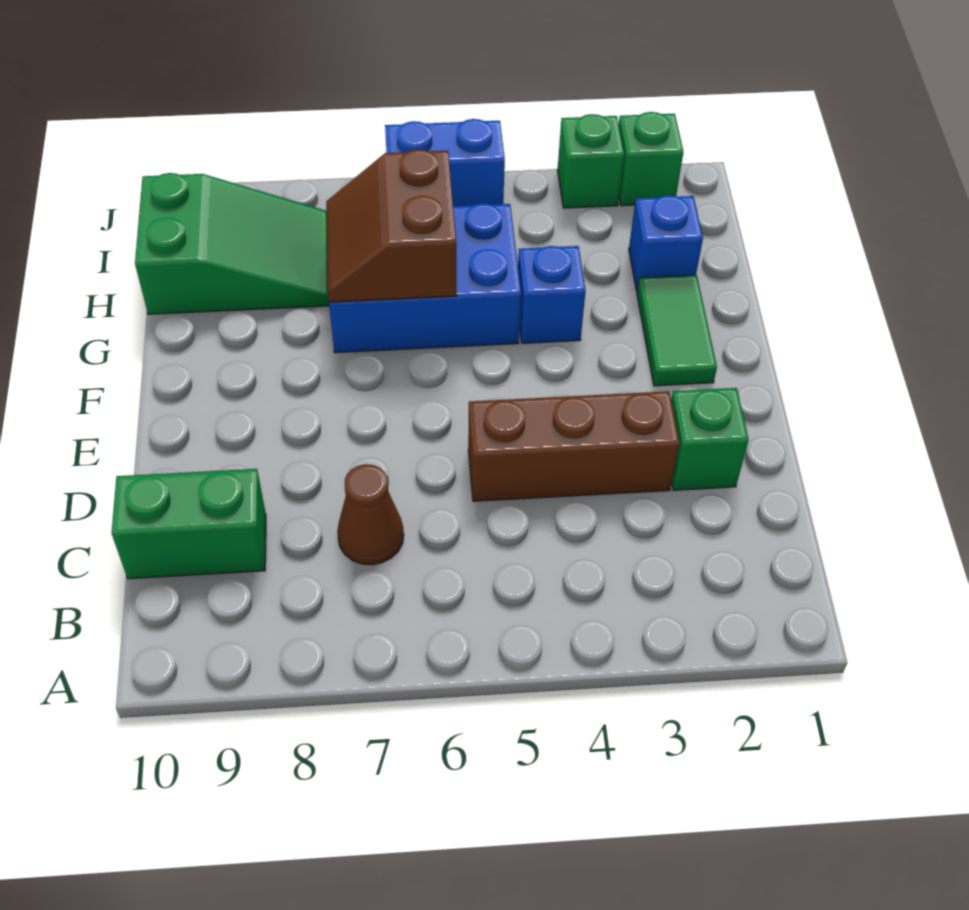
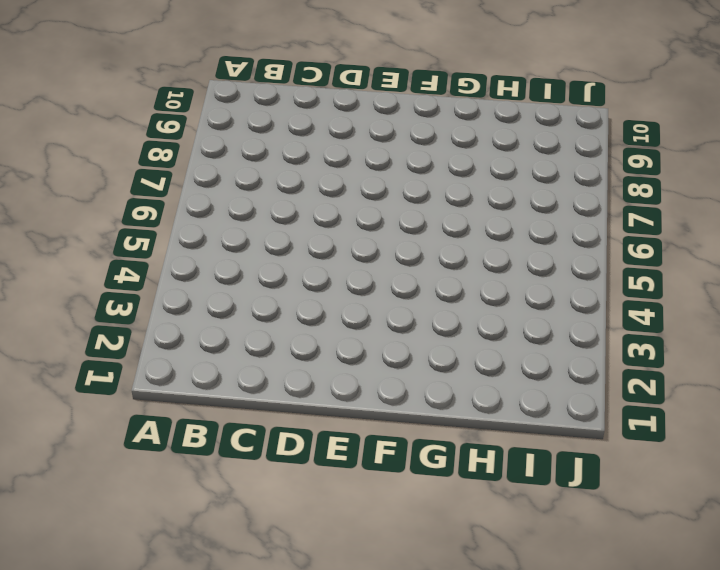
none -> brown cone C7 level 1
none -> green brick C9:C10 level 1
none -> green brick D2 level 1

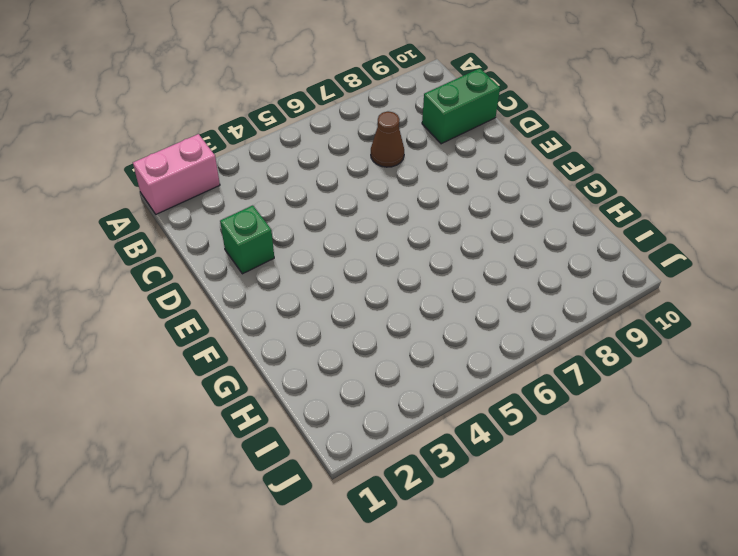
pink brick A1:A2 level 1 -> none
none -> brown brick D3:D5 level 1
none -> green tile F2:G2 level 1
none -> blue brick G4 level 1

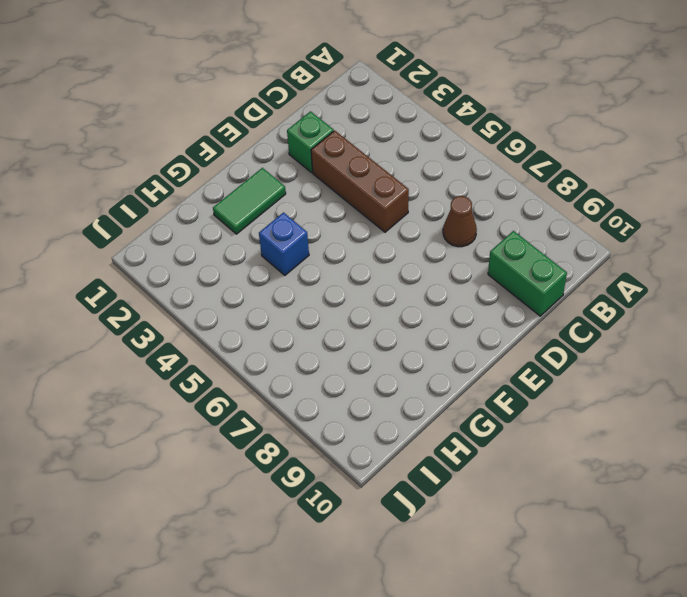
none -> blue brick G5:H7 level 1
none -> blue brick H2 level 1
none -> green slope H8:I10 level 1 top 10

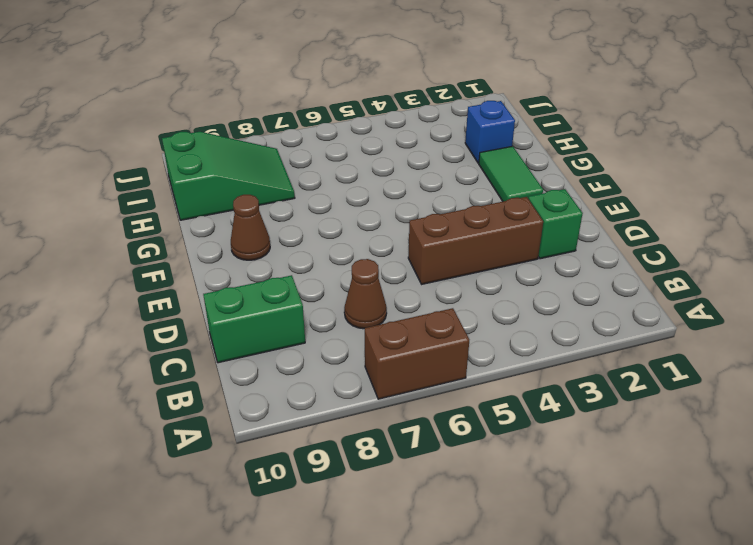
brown brick A6:A7 level 1 -> none
brown cone F9 level 1 -> none
none -> blue brick G4 level 1
none -> blue brick G5:H7 level 1
none -> green brick J2 level 1

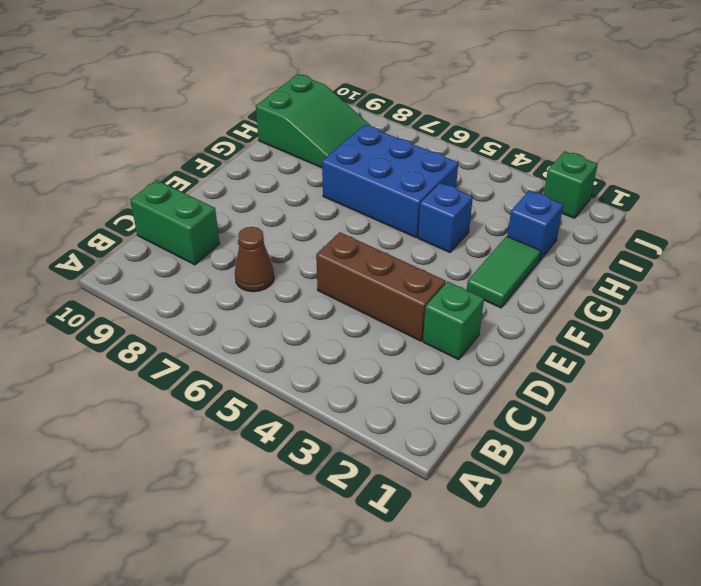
none -> green brick J3 level 1
none -> blue brick J5:J6 level 1
none -> brown slope G6:H7 level 2 top 6

